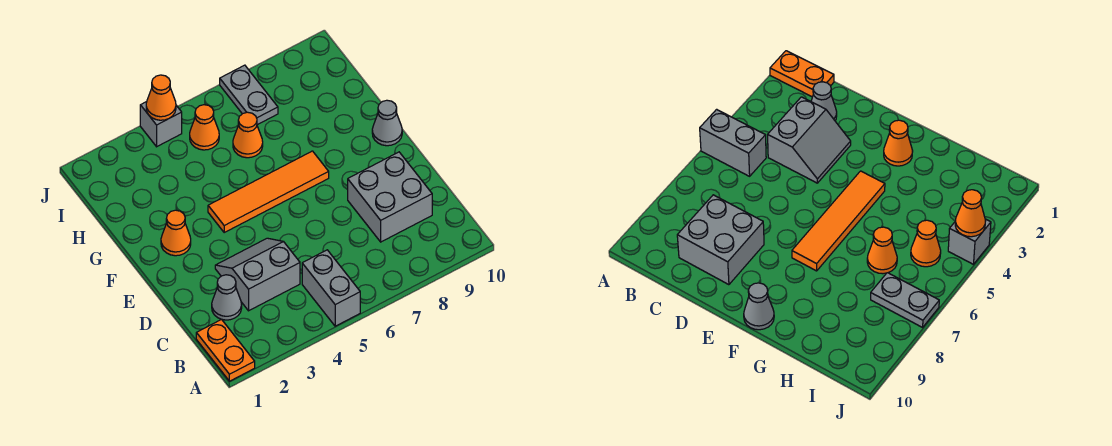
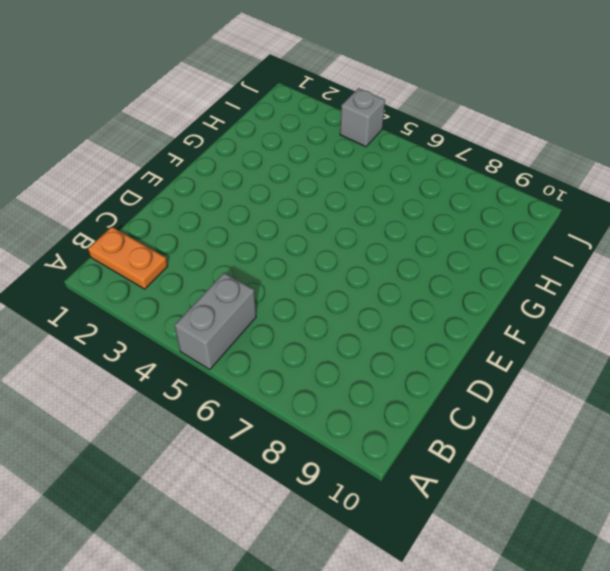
orange plate B1:B2 level 1 -> orange plate A1:B1 level 1
none -> grey cone C2 level 1
none -> grey slope C3:D4 level 1 top C
none -> grey brick C8:D9 level 1

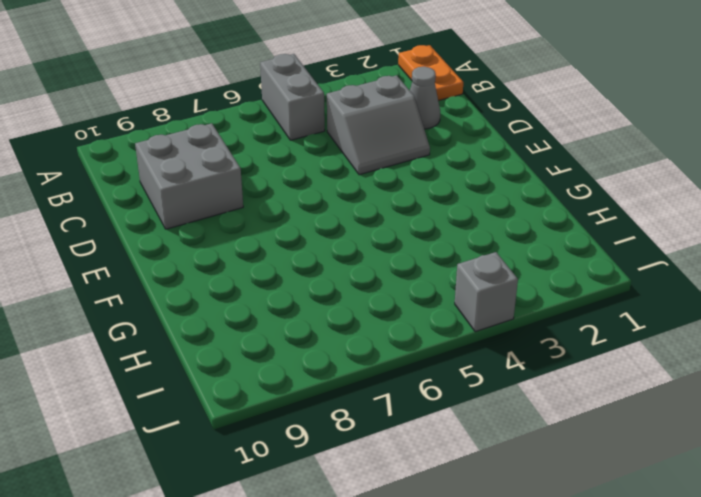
none -> orange cone F2 level 1
none -> orange tile F4:F7 level 1
none -> grey cone F10 level 1

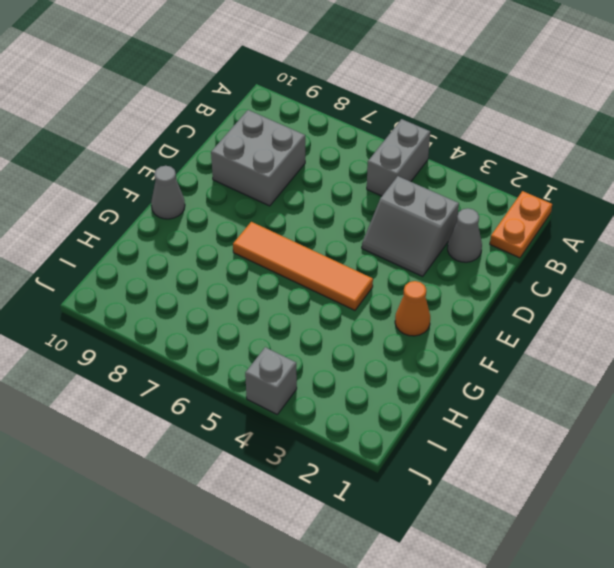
none -> orange cone H6 level 1
none -> orange cone I5 level 1
none -> grey plate I7:J7 level 1

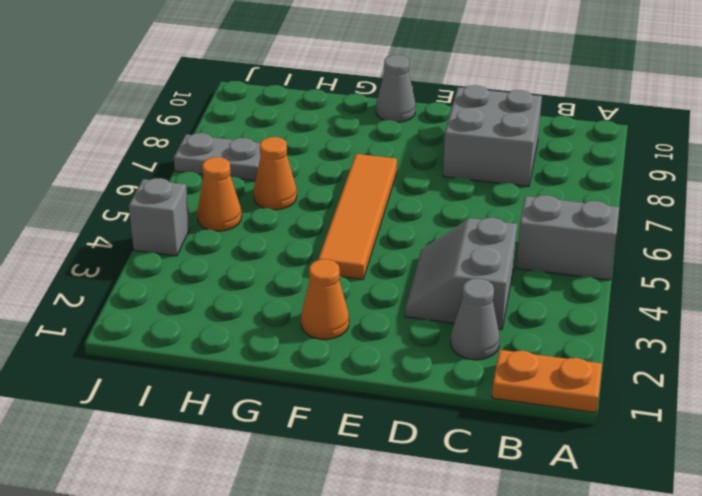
none -> orange cone J4 level 2

